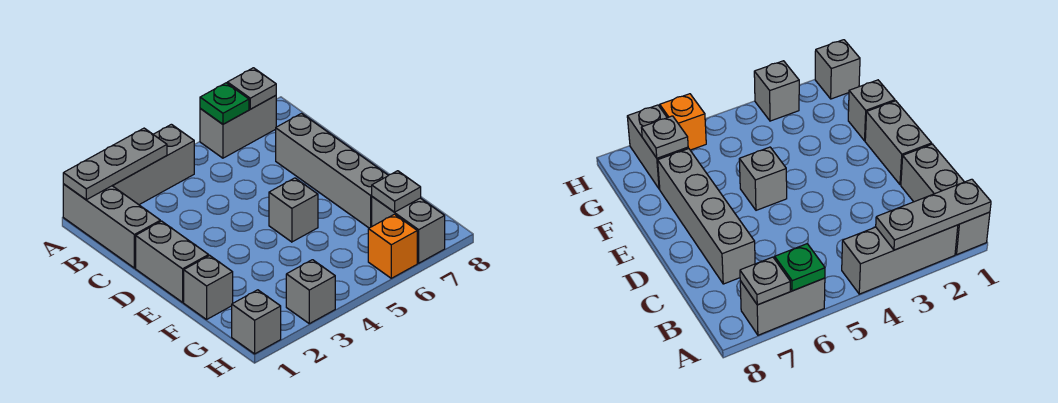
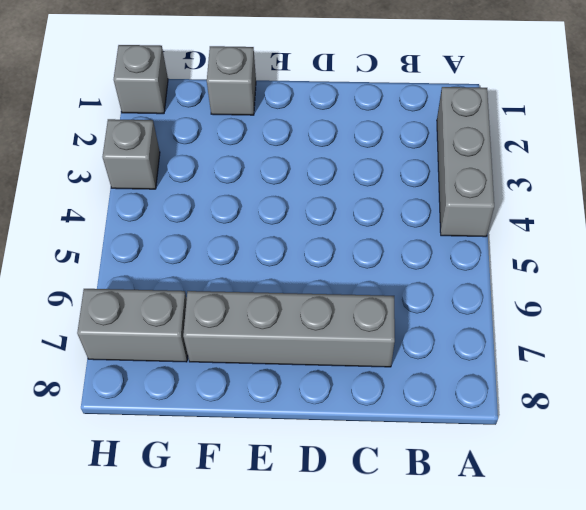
none -> grey brick A1:C1 level 1
none -> grey brick A6:A7 level 1
none -> grey brick D1:E1 level 1

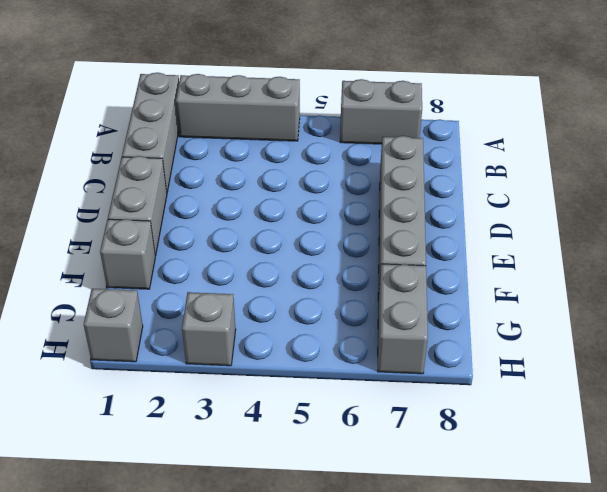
none -> grey brick E5 level 1
none -> orange brick H6 level 1
none -> grey plate A1:A3 level 2

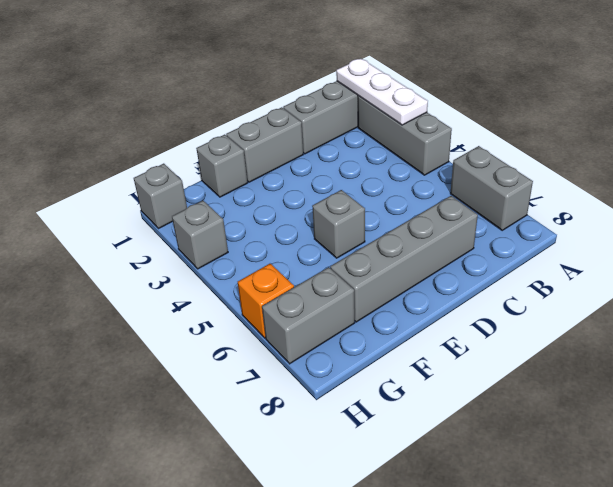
white plate A1:A3 level 2 -> grey plate A1:A3 level 2
none -> green plate A6 level 2
none -> grey plate A7 level 2
none -> grey plate G7 level 2

